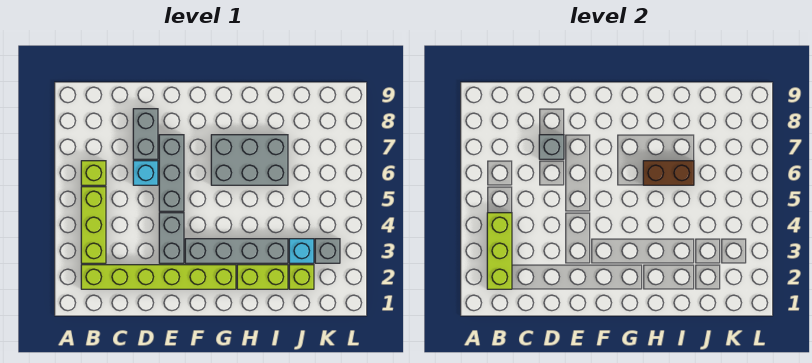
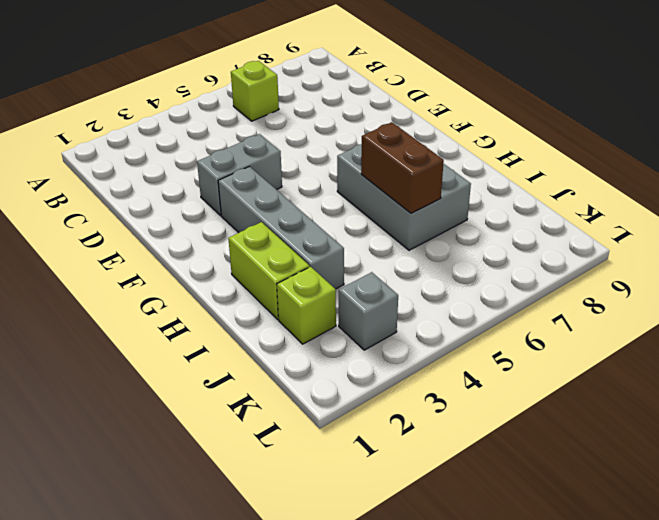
none -> lime brick B2:G2 level 1
none -> lime brick B3:B5 level 1
none -> cyan brick D6 level 1

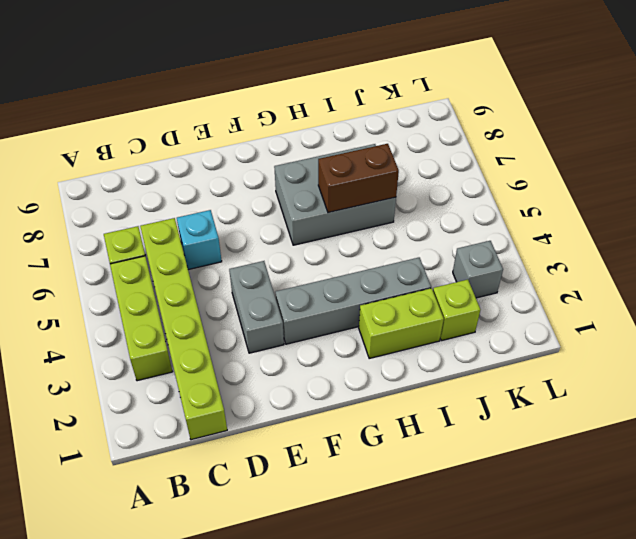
lime brick C1:C6 level 1 -> lime brick B2:G2 level 1
none -> grey brick D7:D8 level 1
none -> grey brick E5:E7 level 1
none -> cyan brick J3 level 1

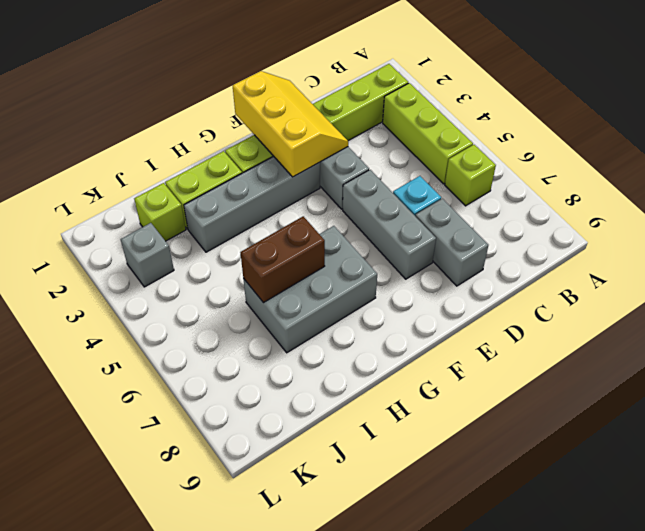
yellow slope E1:F3 level 2 top F -> none
none -> cyan brick J3 level 1
none -> lime brick B2:B4 level 2
none -> grey brick D7 level 2

